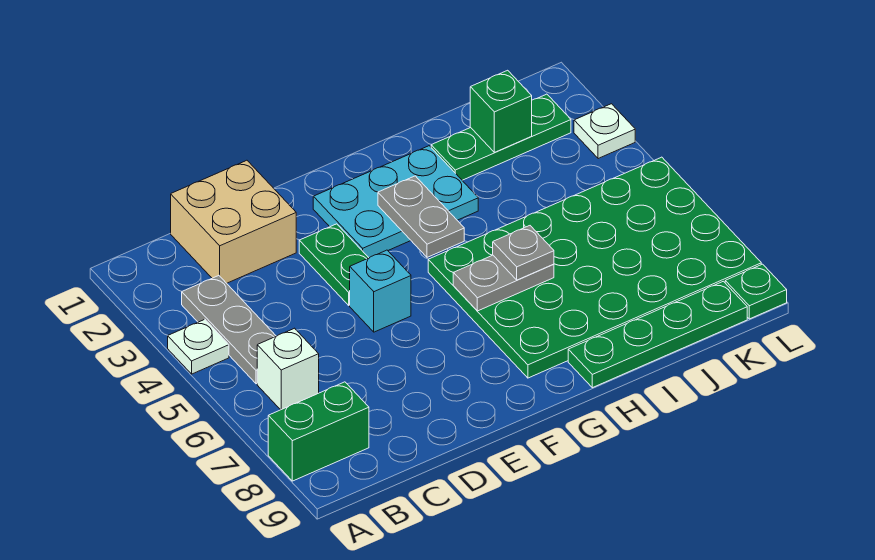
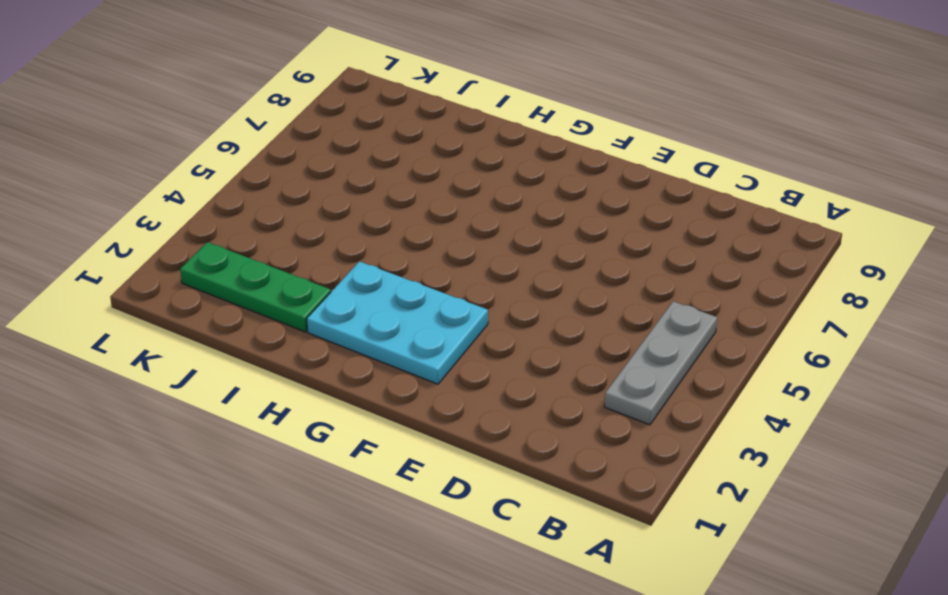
none -> white plate A4 level 1
none -> green brick A8:B8 level 1
none -> white brick B6 level 1

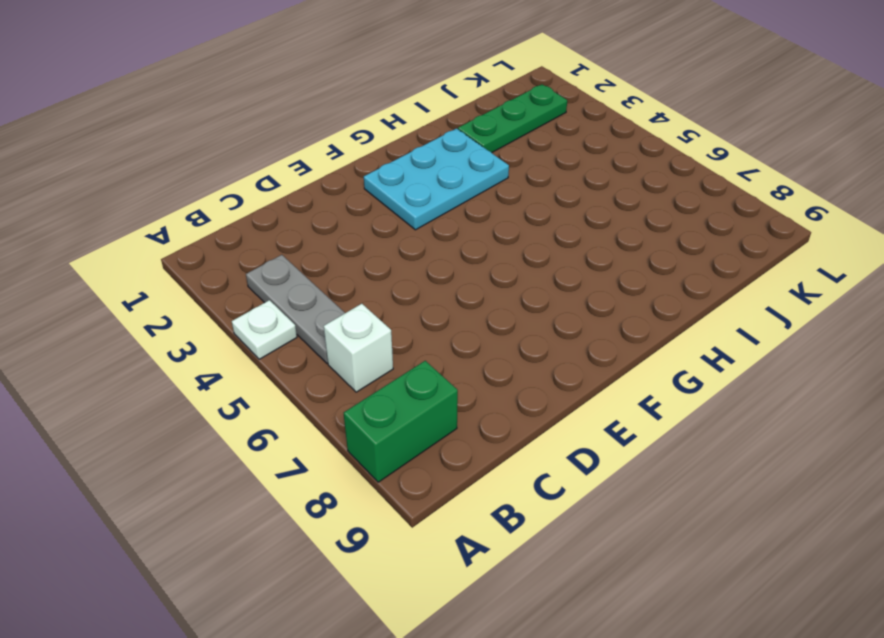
none -> tan brick C1:D2 level 1
none -> green plate E3:E4 level 1
none -> cyan brick E5 level 1

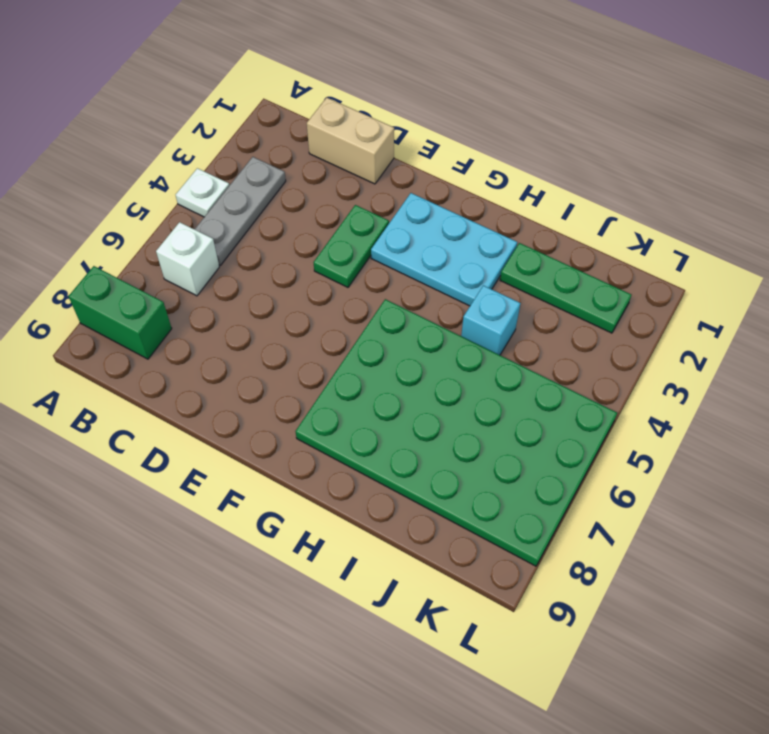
tan brick C1:D1 level 1 -> tan brick C1:D2 level 1
cyan brick I4 level 1 -> cyan brick E5 level 1
none -> green plate H9:K9 level 1
none -> white plate L3 level 1
none -> green plate L9 level 1

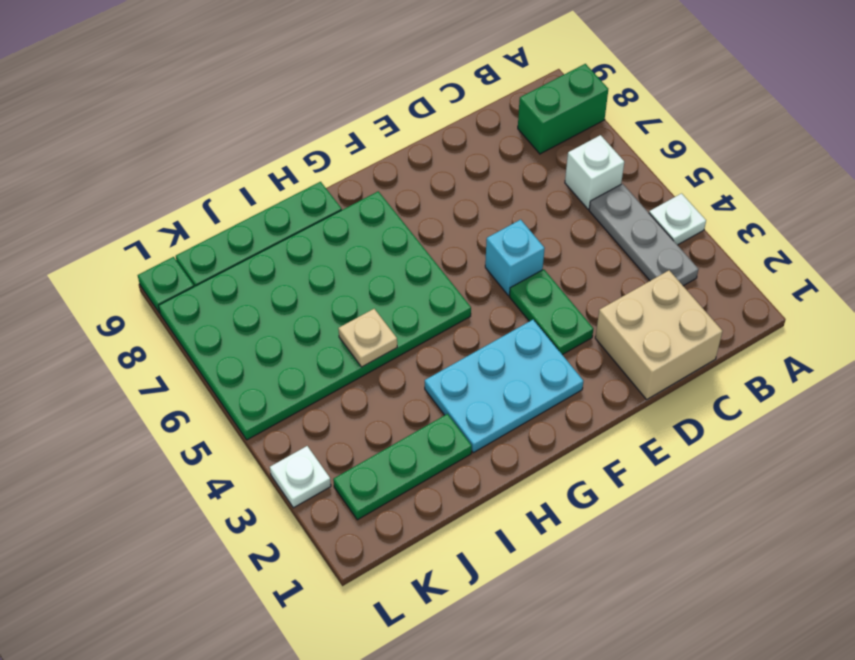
tan plate I5 level 2 -> none
none -> grey plate G3:G4 level 2
none -> grey plate G6:H6 level 2
none -> green brick J2 level 2

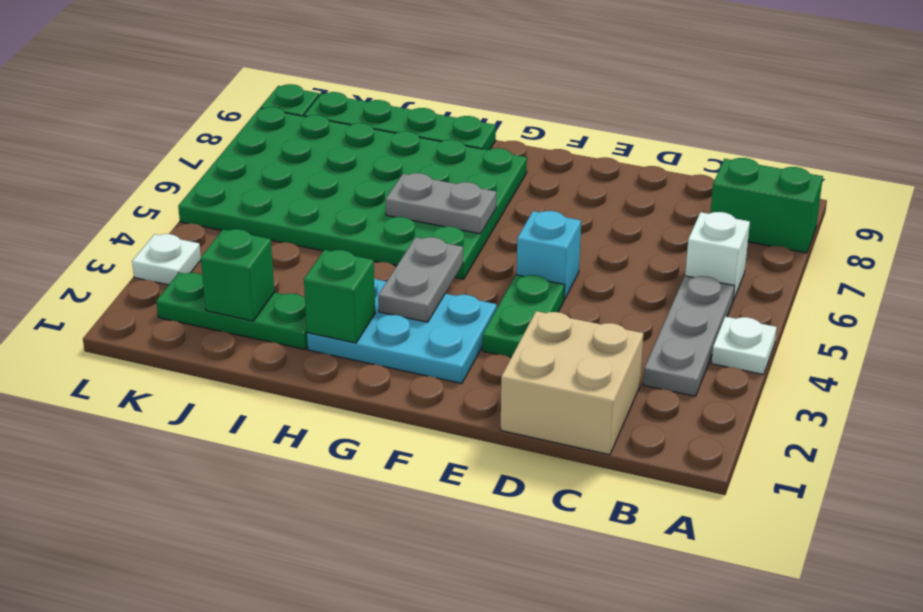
green brick H2 level 2 -> none
none -> grey plate H6 level 3

